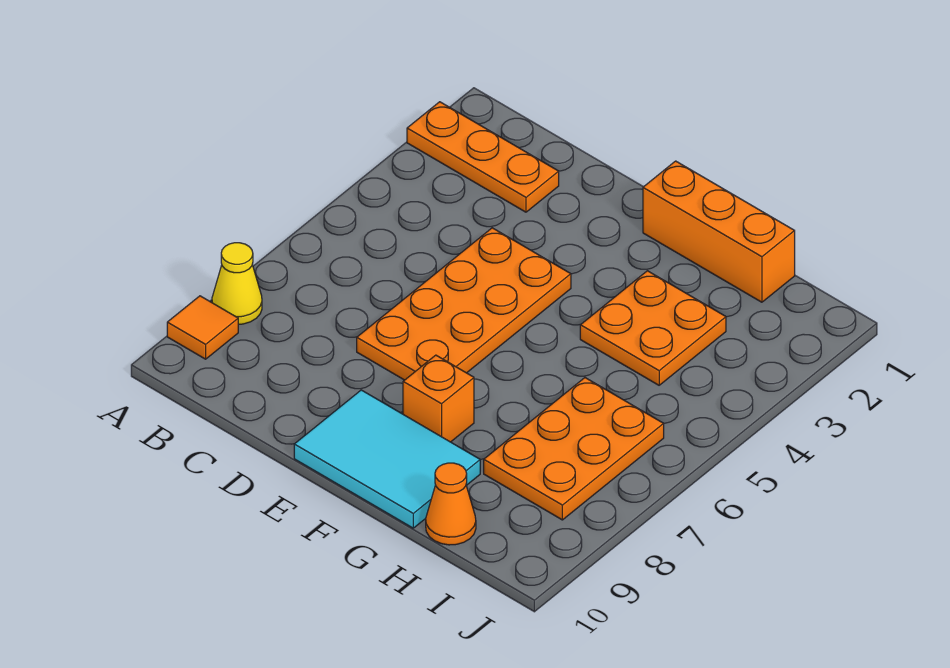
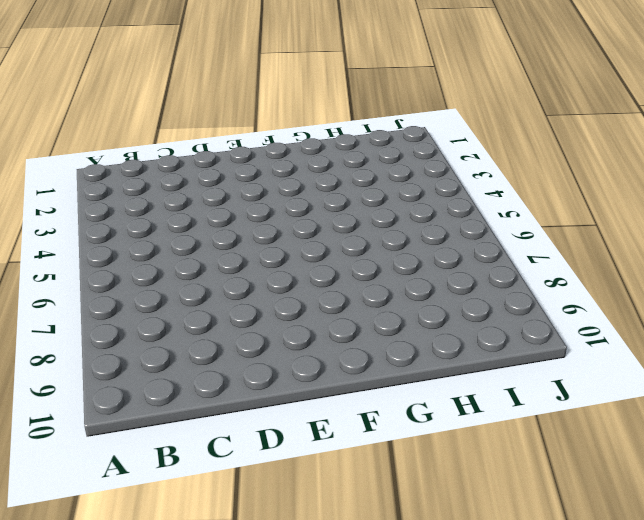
none -> orange plate A2:C2 level 1
none -> yellow cone A8 level 1

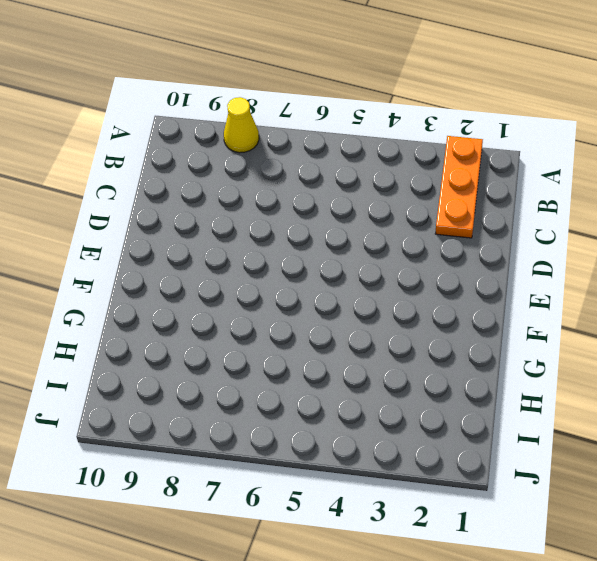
none -> orange tile A9 level 1
none -> orange plate D4:E7 level 1

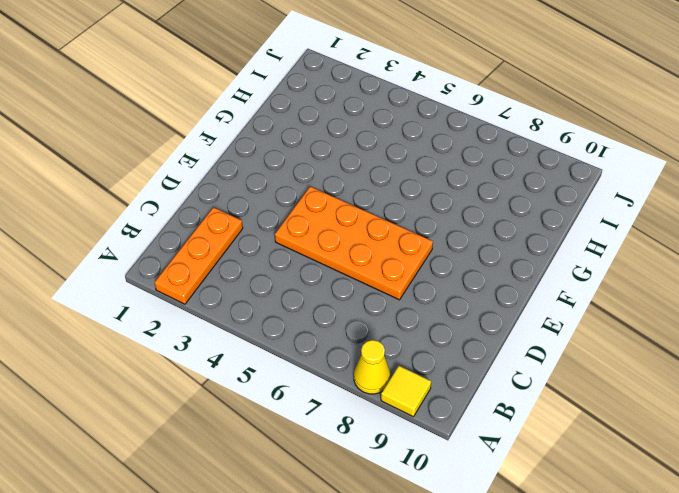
yellow tile A9 level 1 -> orange tile A9 level 1
none -> cyan tile E9:G10 level 1
none -> orange brick F1:H1 level 1

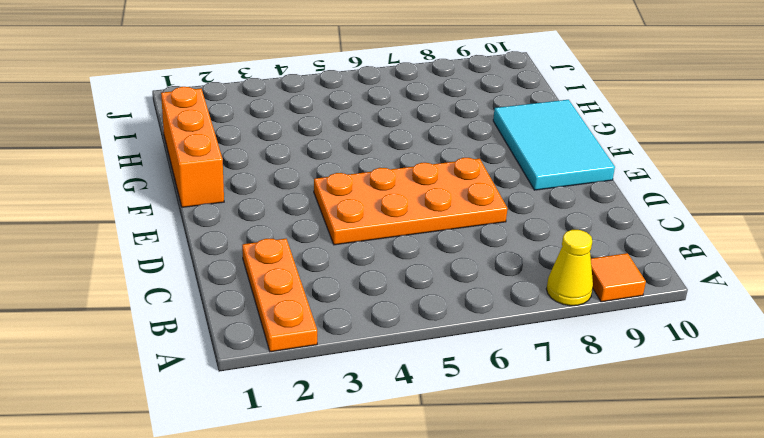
none -> orange brick F8 level 1
none -> orange plate G3:H4 level 1

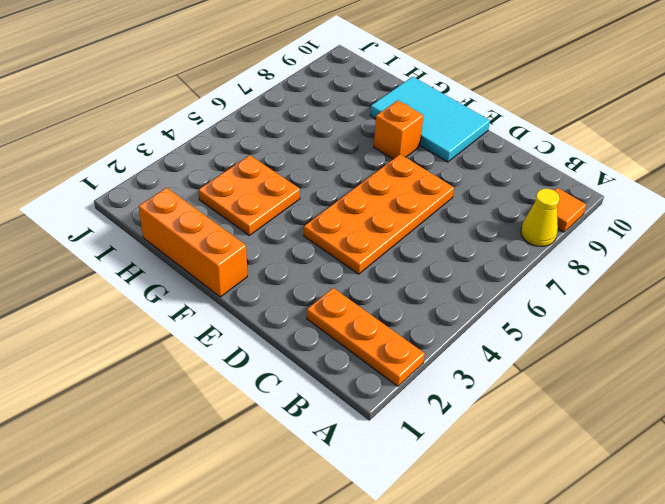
none -> orange plate H6:I8 level 1
none -> orange cone H10 level 1

